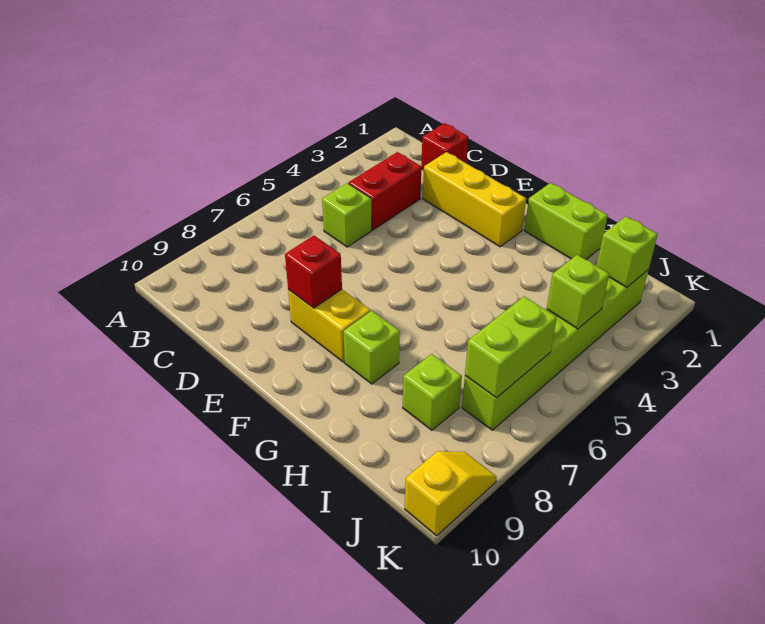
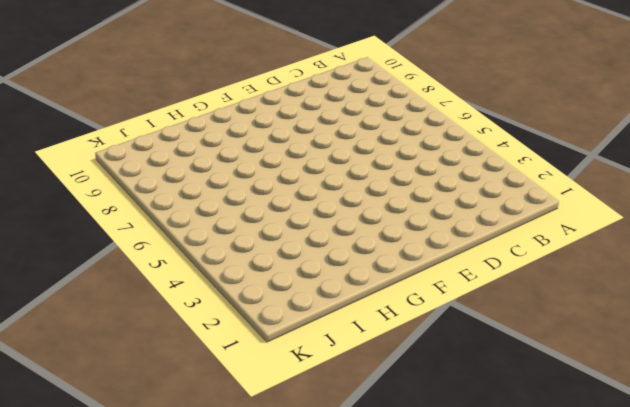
none -> red brick C1 level 1
none -> red brick C3:C4 level 1
none -> lime brick C5 level 1

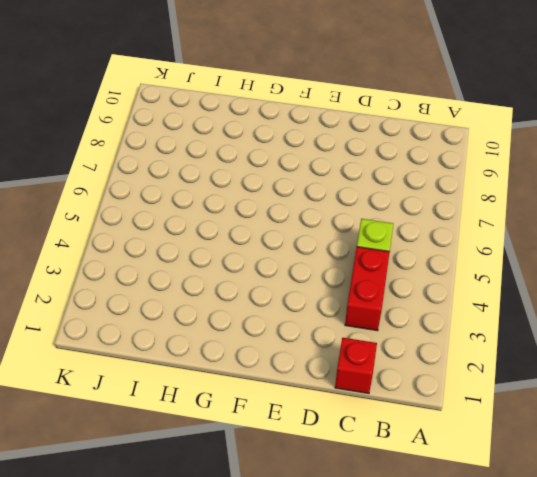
none -> yellow brick D2:F2 level 1
none -> yellow brick E8:F8 level 1
none -> lime brick G1:H1 level 1

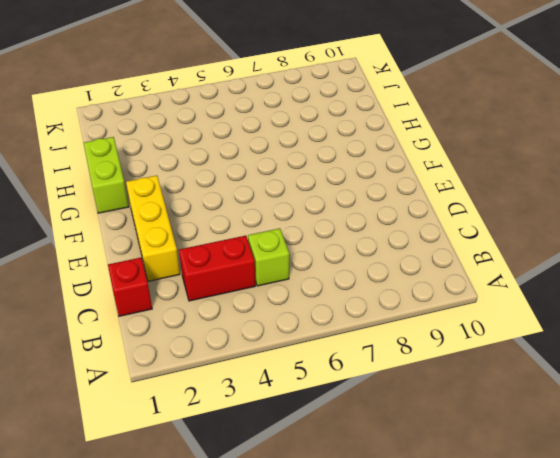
none -> yellow brick E8:F8 level 1
none -> lime brick G8 level 1
none -> lime brick I8 level 1

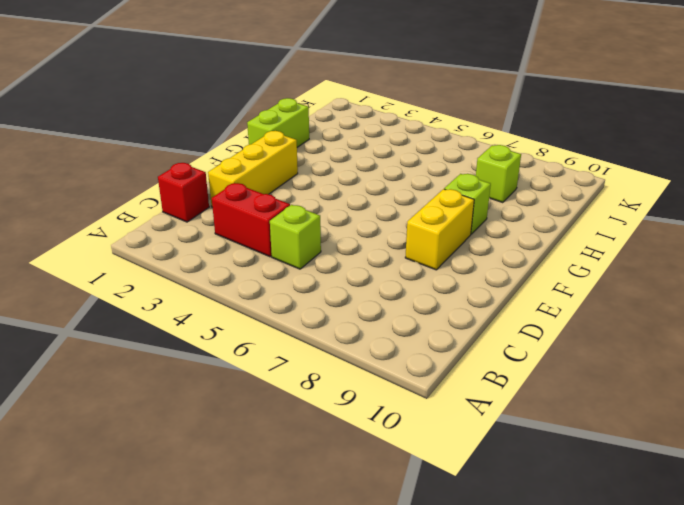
none -> lime brick J2:J7 level 1
none -> yellow slope K9:K10 level 1 top 10
none -> red brick E8 level 2

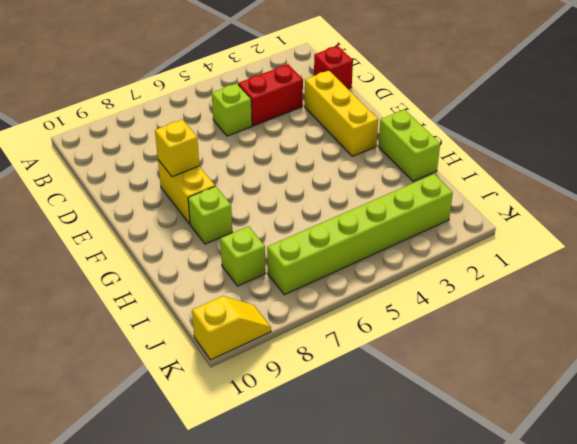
yellow brick E8 level 2 -> red brick E8 level 2
none -> lime brick J2 level 2
none -> lime brick J4 level 2
none -> lime brick J6:J7 level 2

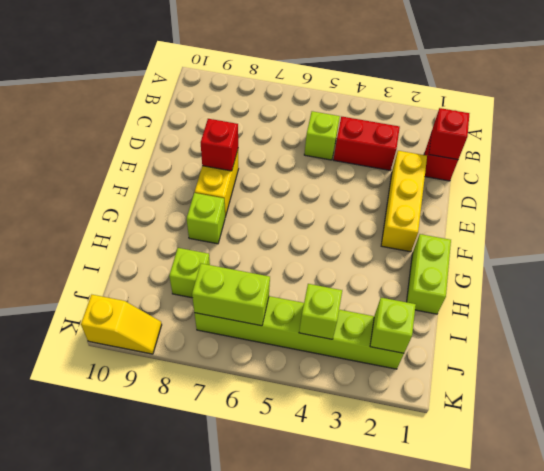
red brick C1 level 2 -> none

